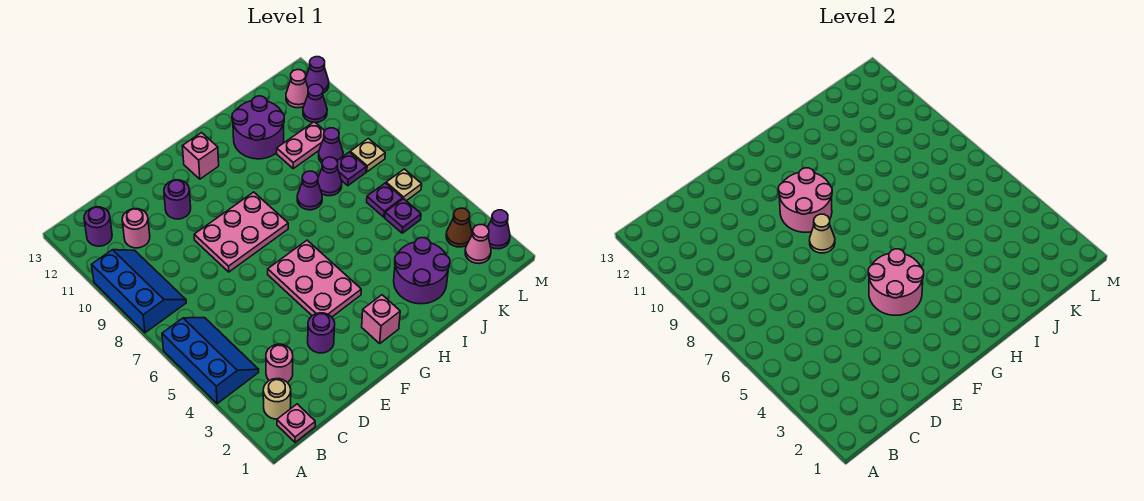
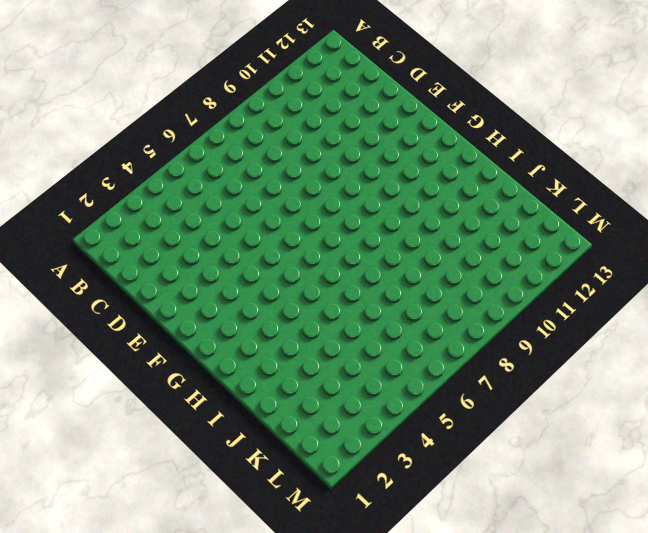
none -> blue slope A4:B6 level 1 top A
none -> blue slope A8:B10 level 1 top A
none -> pink plate B1 level 1
none -> tan round brick B2 level 1

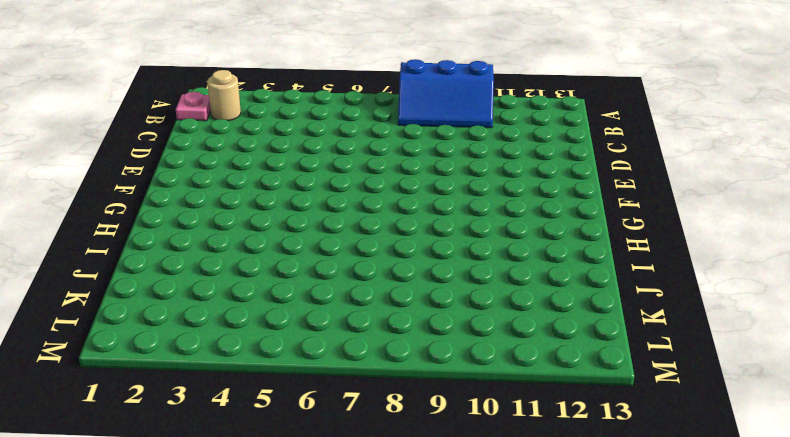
none -> blue slope A4:B6 level 1 top A
none -> purple round brick B12 level 1
none -> pink round brick C3 level 1
none -> pink round brick C11 level 1

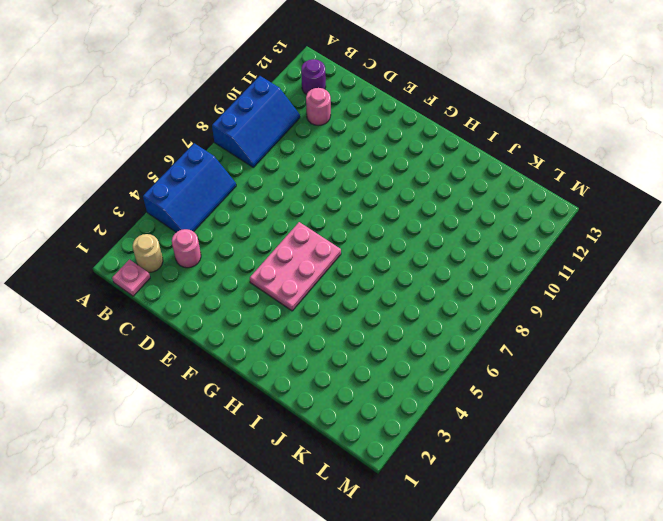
none -> purple round brick E3 level 1
none -> pink plate E8:G9 level 1
none -> purple round brick E11 level 1
none -> pink brick G2 level 1

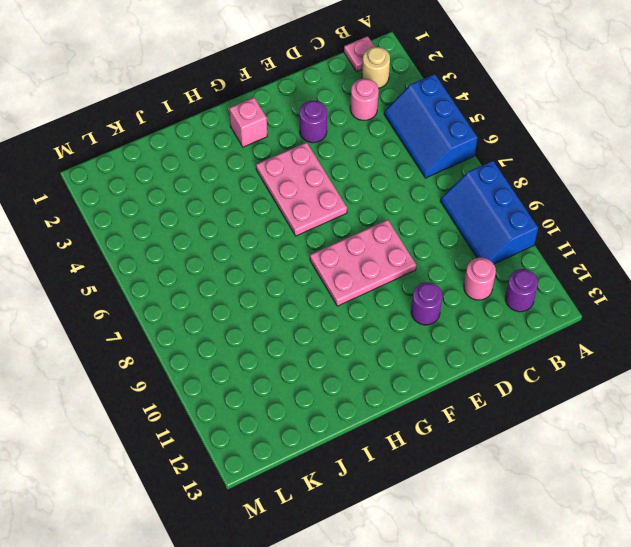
none -> pink brick G12 level 1
none -> purple round brick I2:J3 level 1
none -> purple cone I8 level 1
none -> purple round brick I11:J12 level 1

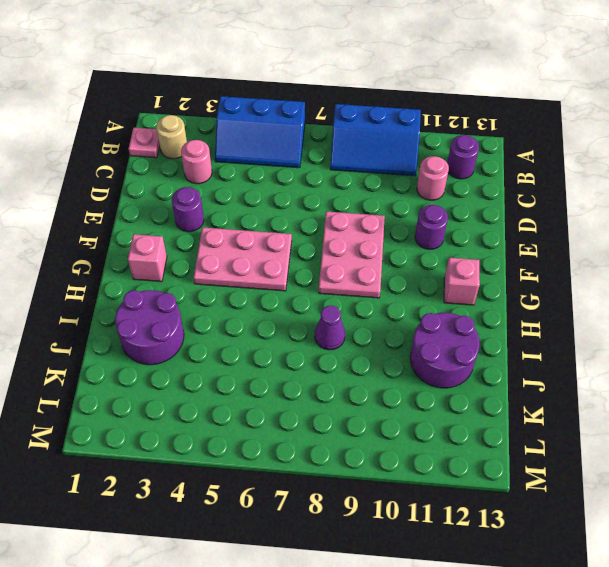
none -> purple cone J8 level 1
none -> pink plate J10:K10 level 1
none -> purple plate K5 level 1
none -> purple plate K6 level 1

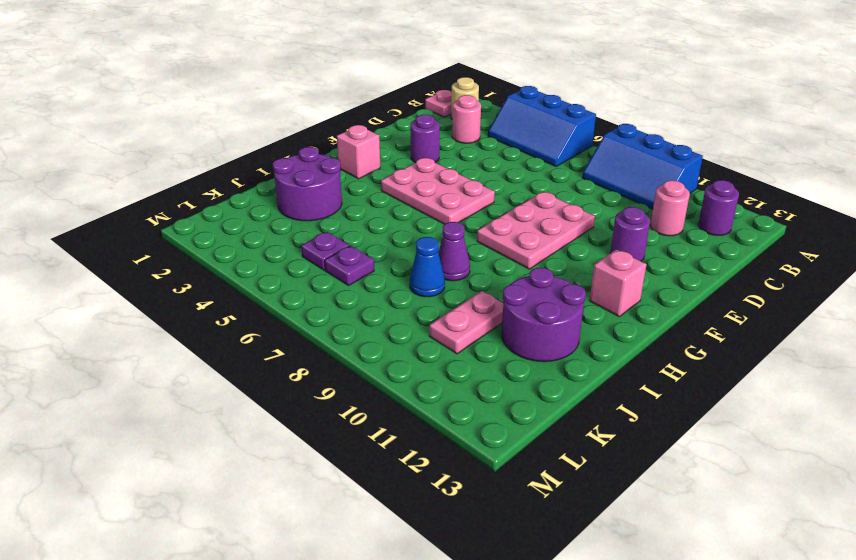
blue cone J8 level 1 -> purple cone J8 level 1
none -> purple plate K8 level 1
none -> purple cone K9 level 1
none -> pink cone L2 level 1
none -> brown cone L3 level 1

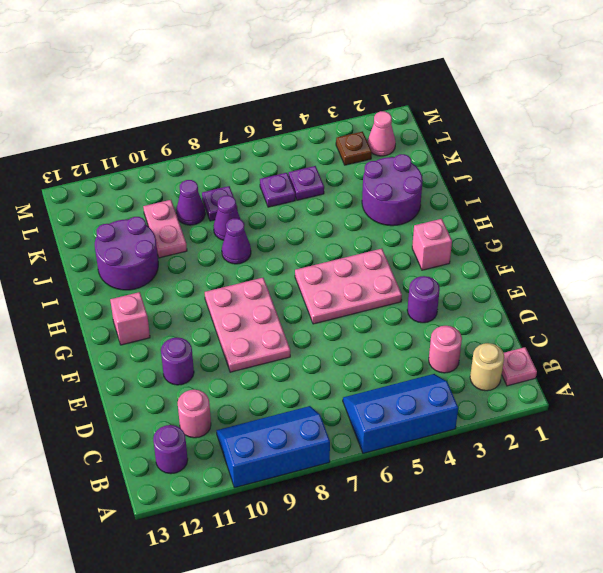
brown plate L3 level 1 -> brown cone L3 level 1
none -> tan plate L6 level 1
none -> tan plate L8 level 1
none -> purple cone L11 level 1
none -> pink cone L12 level 1

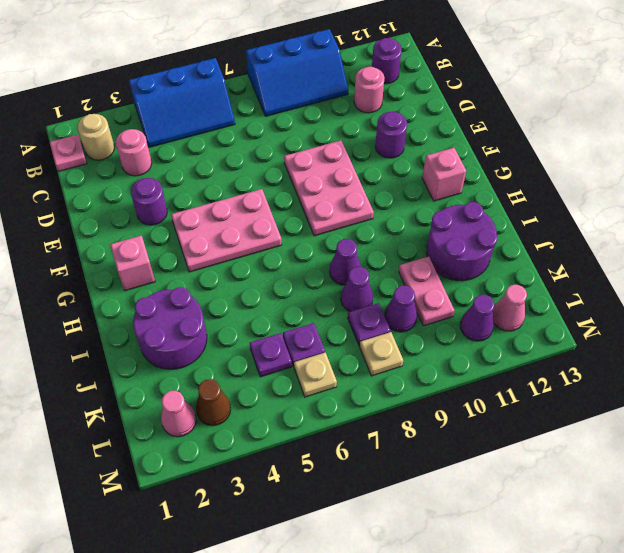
none -> purple cone M2 level 1
none -> purple cone M12 level 1
none -> pink round brick F4:G5 level 2
none -> tan cone F8 level 2

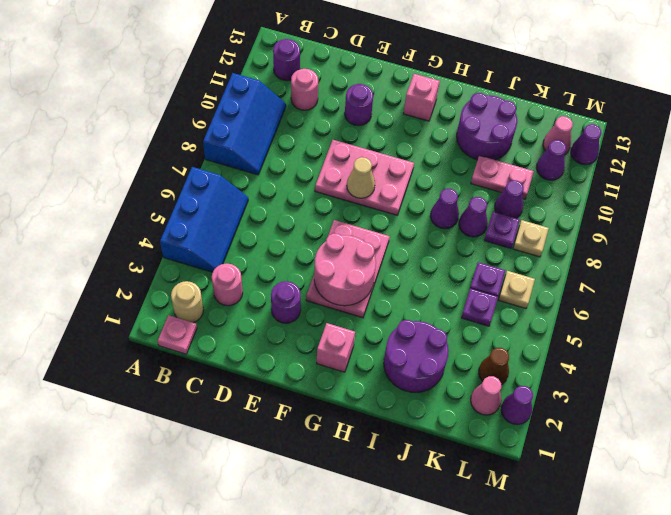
none -> pink round brick F9:G10 level 2

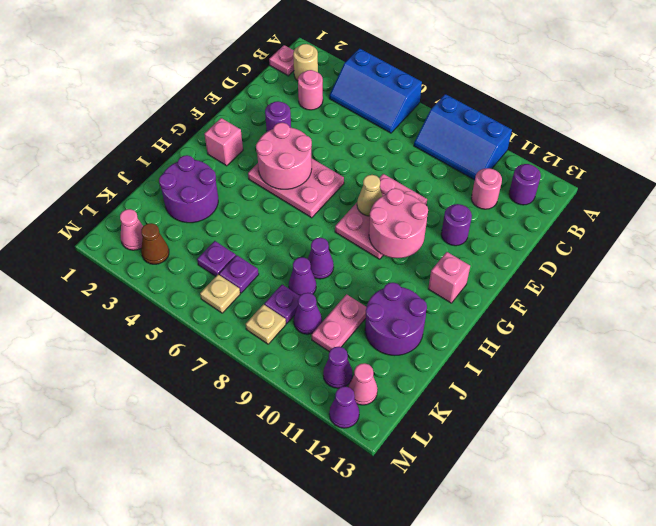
none -> purple cone M2 level 1

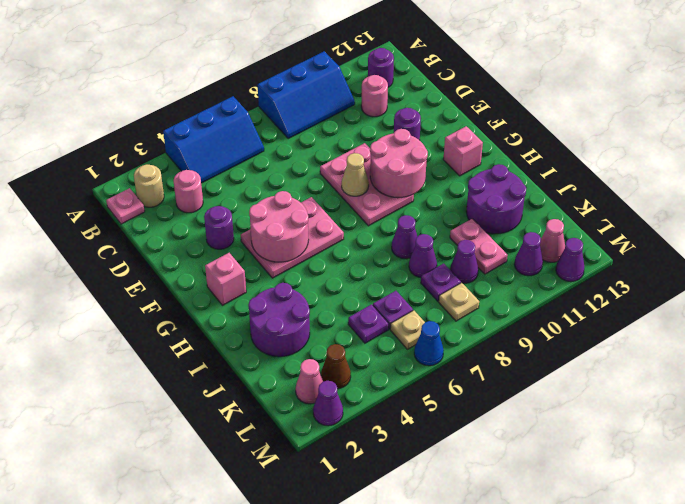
blue cone M6 level 1 -> none

